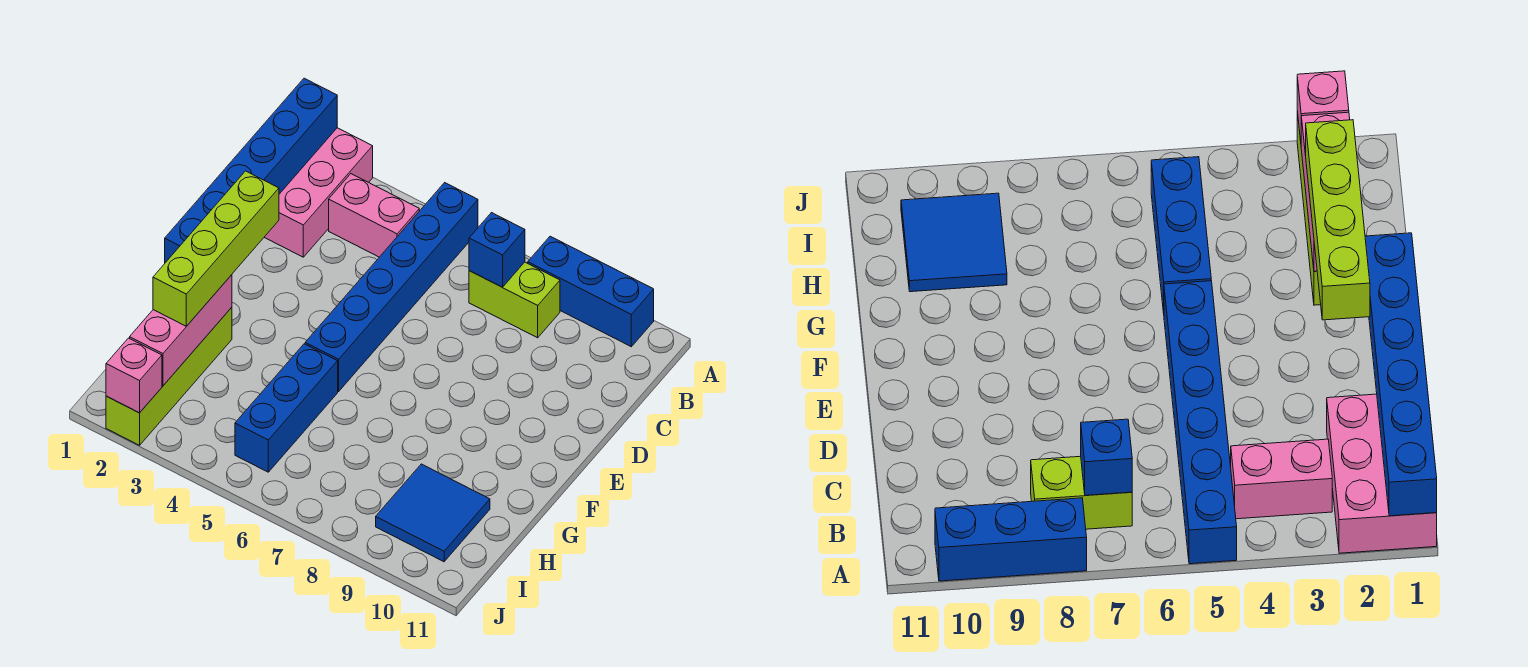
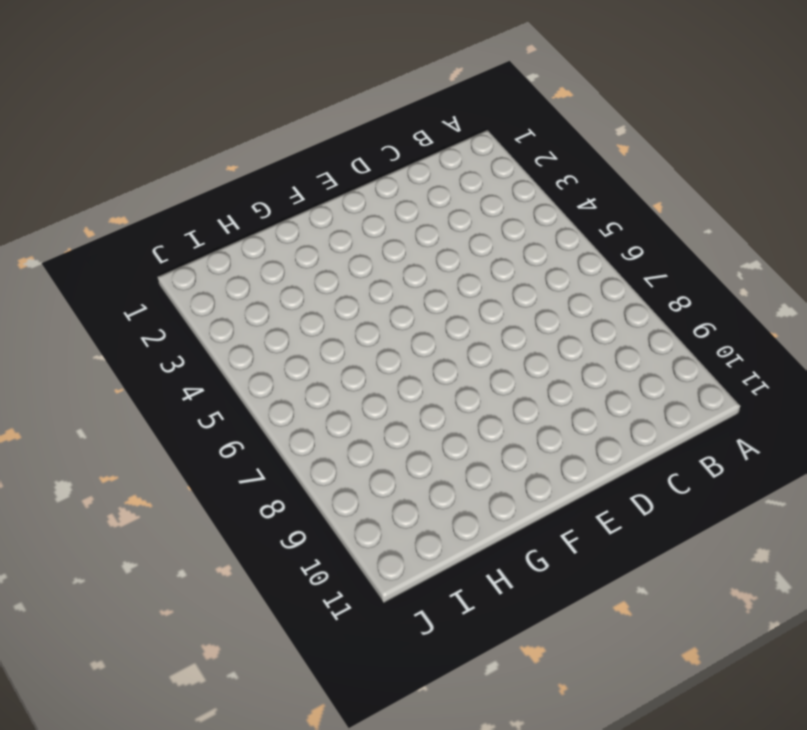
none -> pink brick A1:C2 level 1
none -> blue brick A5:F5 level 1
none -> blue brick A8:A10 level 1

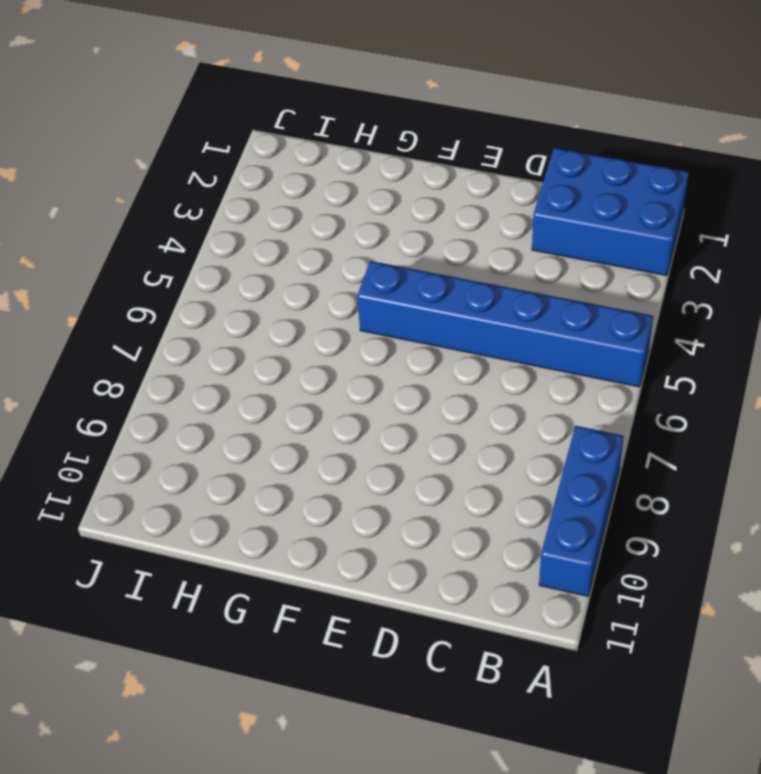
blue brick A1:C2 level 1 -> pink brick A1:C2 level 1
none -> pink brick B3:B4 level 1
none -> lime brick B7:B8 level 1
none -> lime brick G2:J2 level 1

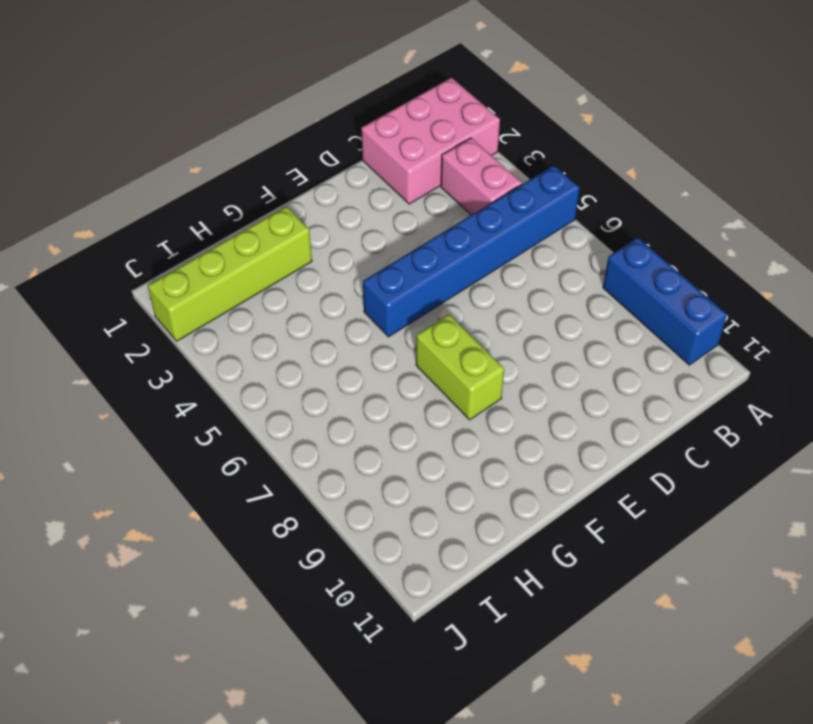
lime brick F7:F8 level 1 -> lime brick B7:B8 level 1
none -> blue brick G5:I5 level 1
none -> blue tile H9:I10 level 1
none -> blue brick A1:F1 level 2

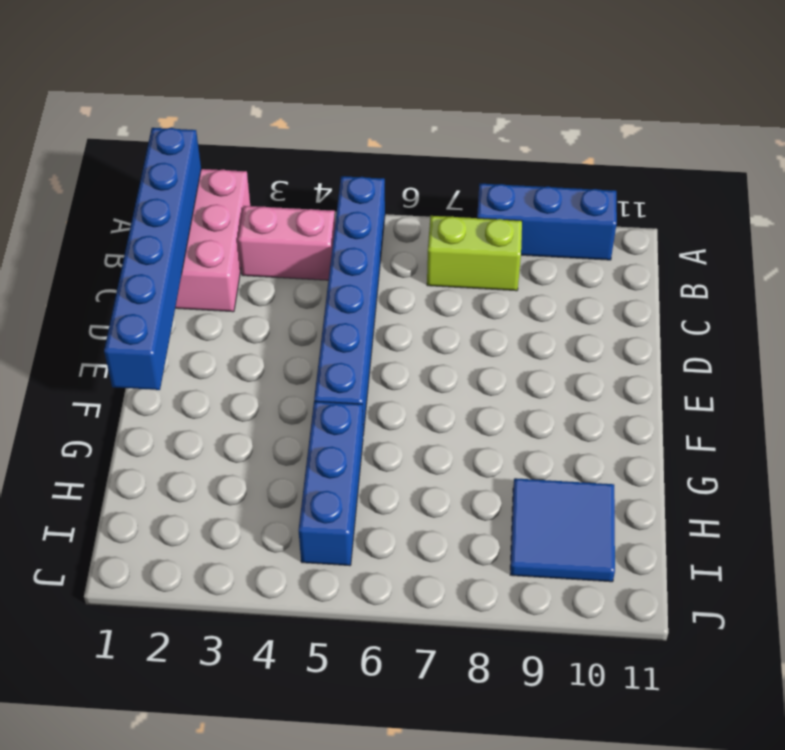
none -> lime brick G2:J2 level 1
none -> blue brick B7 level 2
none -> pink brick G2:I2 level 2

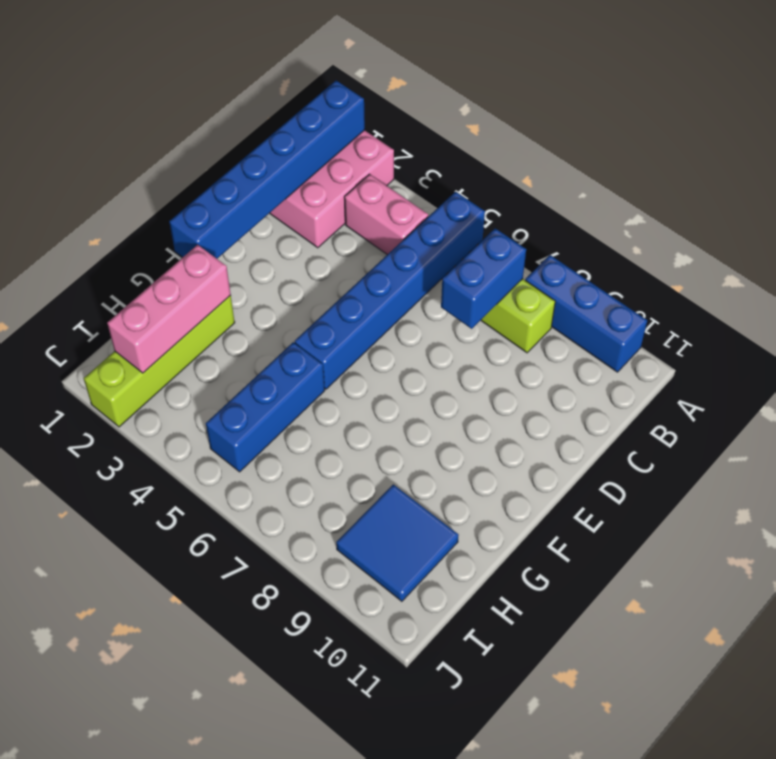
blue brick B7:C7 level 2 -> blue brick B7 level 2
none -> pink brick J2 level 2
none -> lime brick E2:H2 level 3

